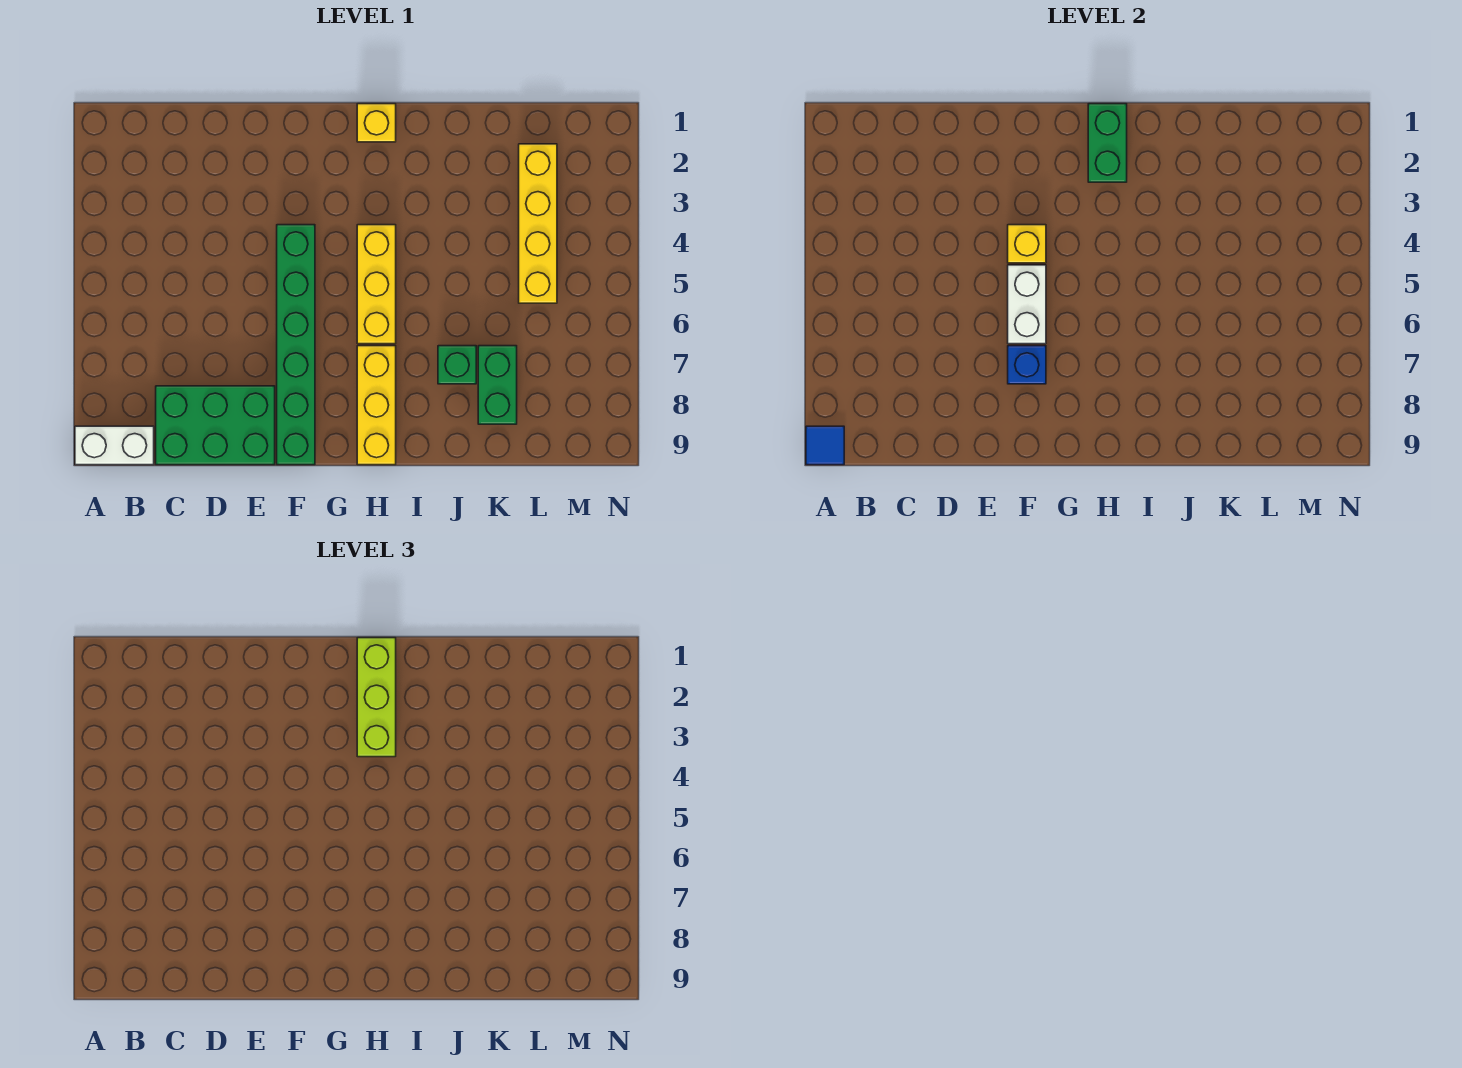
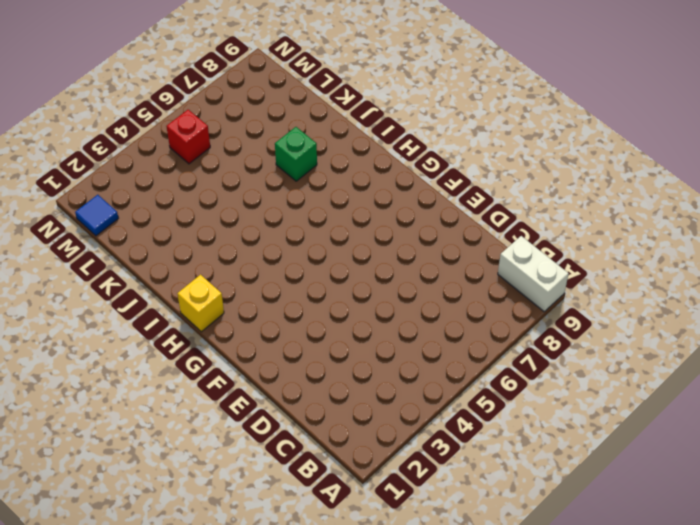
blue tile M1 level 1 -> blue tile A9 level 2
red brick M5 level 1 -> none
none -> green brick C8:E9 level 1
none -> green brick F4:F9 level 1
none -> yellow brick H4:H6 level 1

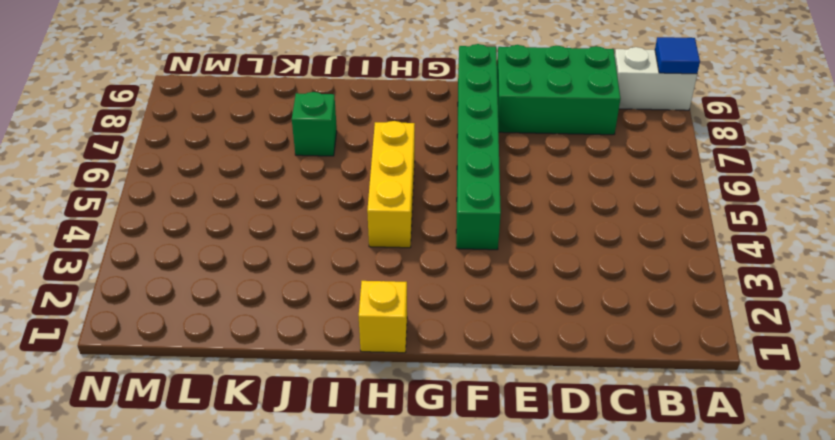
none -> yellow brick H7:H9 level 1
none -> green brick K7:K8 level 1
none -> yellow brick L2:L5 level 1

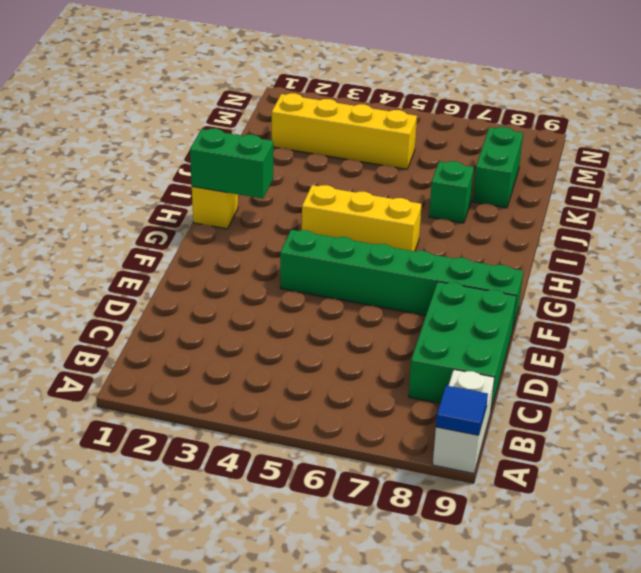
green brick K8:L8 level 1 -> green brick K7:K8 level 1
none -> yellow brick H7:H9 level 1
none -> yellow brick F4 level 2
none -> white brick F5:F6 level 2

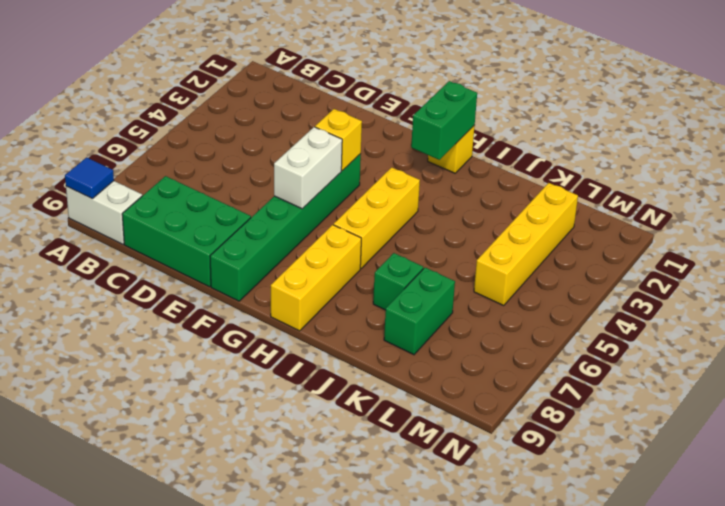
none -> blue brick F7 level 2
none -> lime brick H1:H3 level 3

